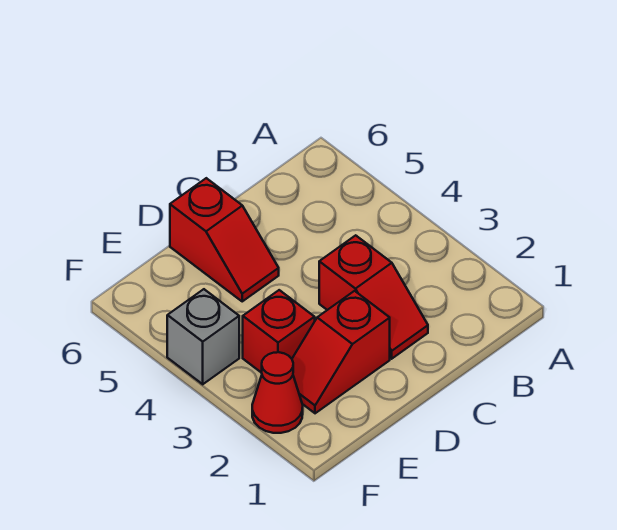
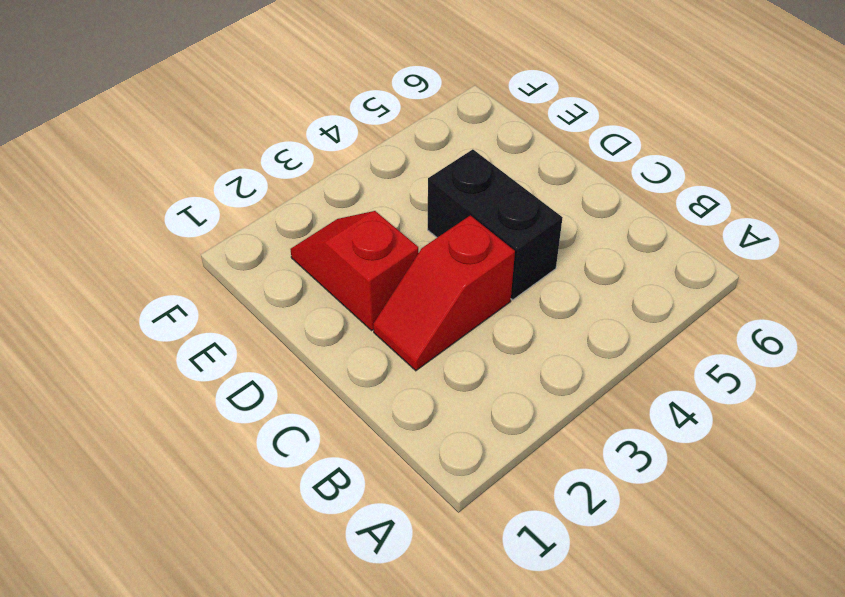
black brick C4:D4 level 1 -> none
none -> red slope D5:D6 level 1 top 6
none -> red brick E3 level 1

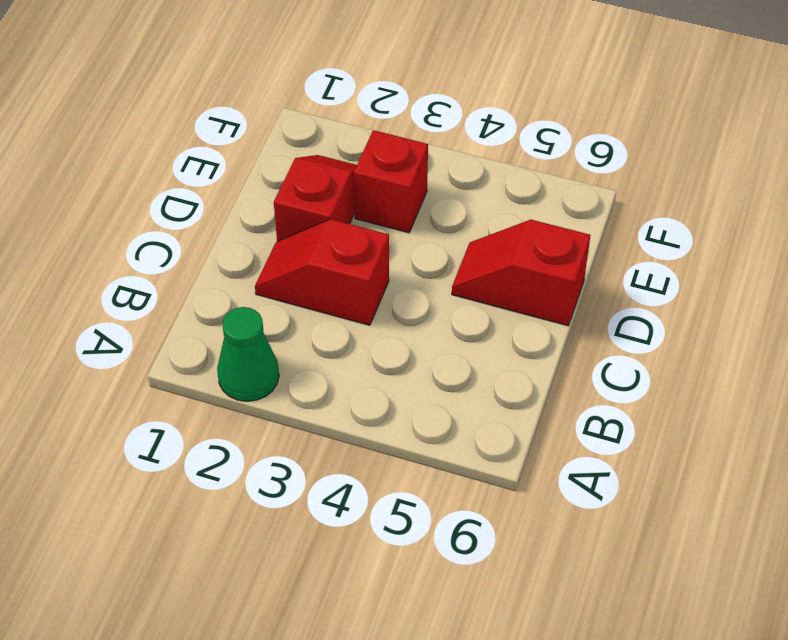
green cone A2 level 1 -> none
none -> red cone F2 level 1
none -> grey brick F4 level 1

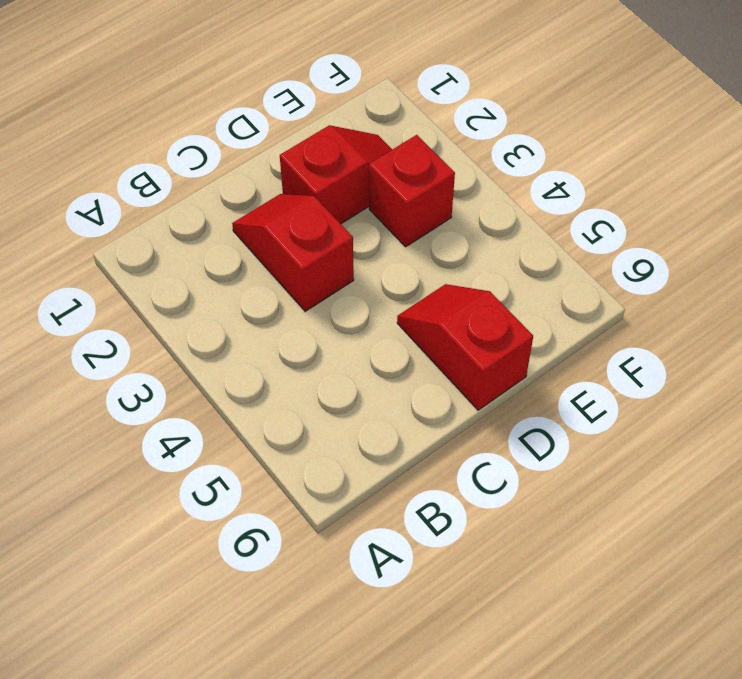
none -> red cone F2 level 1
none -> grey brick F4 level 1

